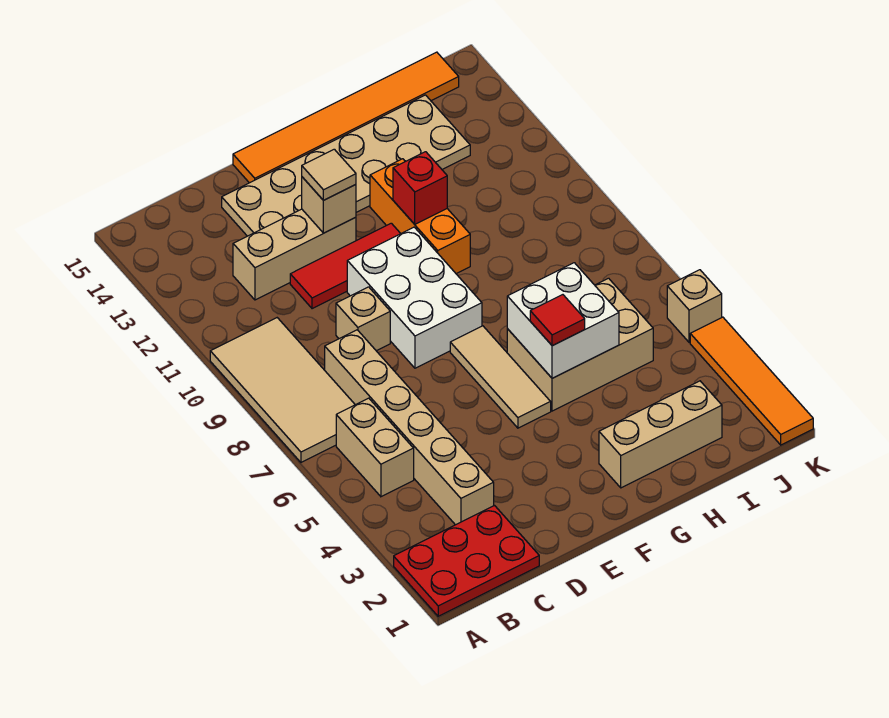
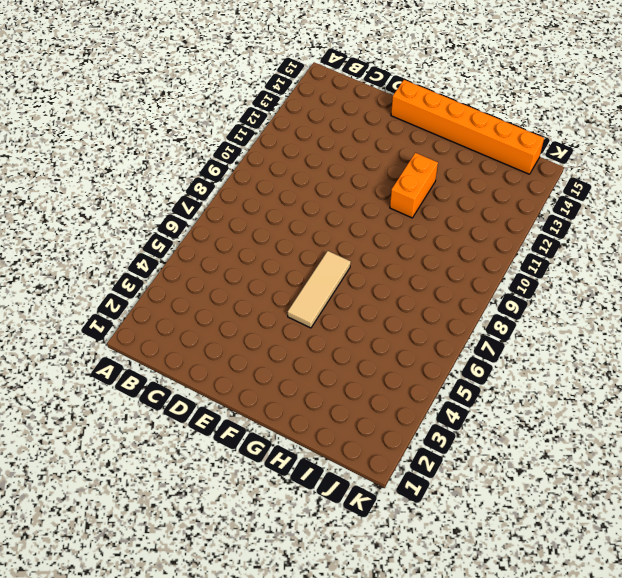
orange brick E15:J15 level 1 -> orange tile E15:J15 level 1
orange brick G11:G12 level 1 -> orange brick G10:G12 level 1
none -> red plate A1:C2 level 1
none -> tan tile A7:B10 level 1
none -> tan brick B5:B6 level 1

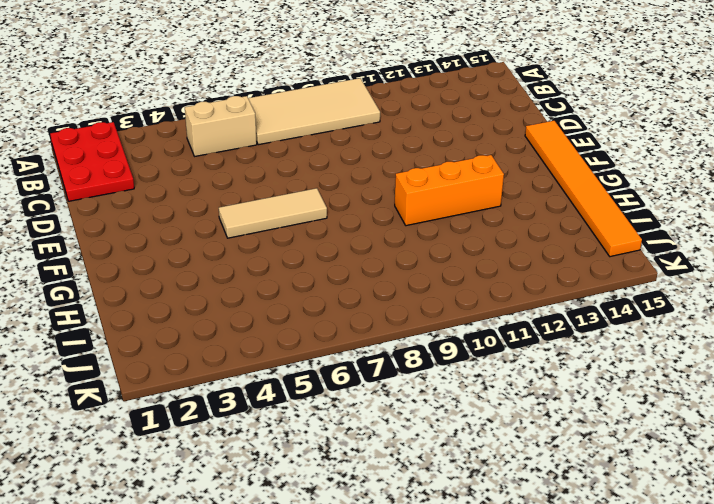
none -> tan brick C3:C8 level 1
none -> tan brick C12:E12 level 1
none -> tan brick D9 level 1

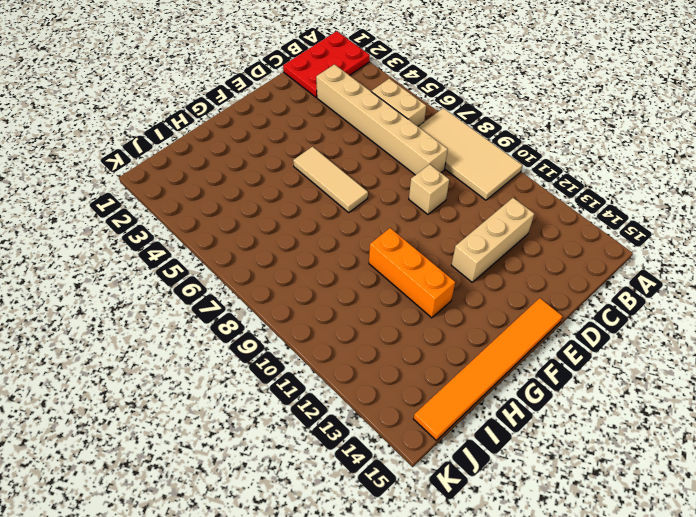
none -> red tile D11:F11 level 1
none -> tan plate D13:I14 level 1
none -> white brick E8:F10 level 1

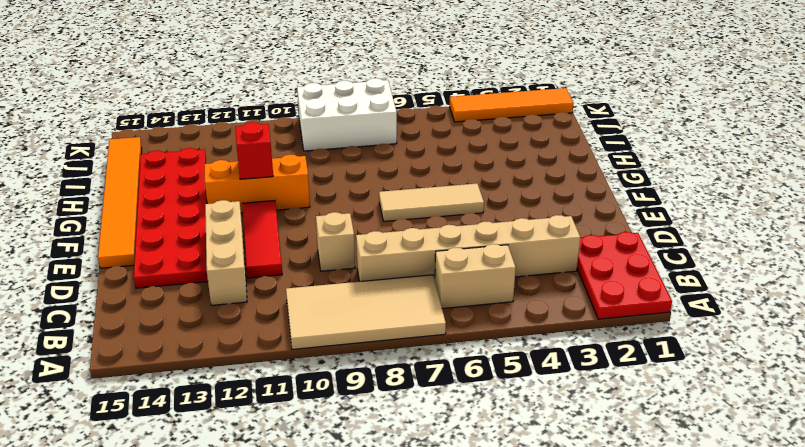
red plate D13:I14 level 1 -> tan plate D13:I14 level 1
white brick J7:K9 level 1 -> white brick E8:F10 level 1
none -> tan brick G2:I2 level 1
none -> tan brick G5:I6 level 1
none -> tan brick K5 level 1

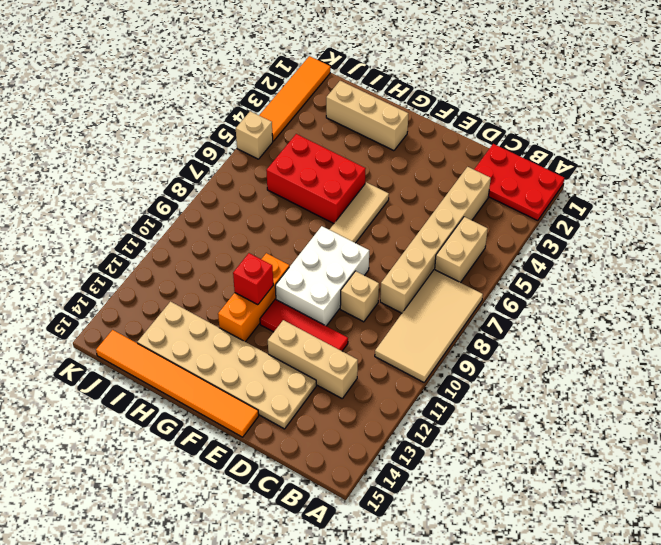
red brick G5:I6 level 1 -> tan brick G5:I6 level 1
none -> tan brick E12 level 2
none -> white brick G5:H6 level 2
none -> tan tile E12 level 3

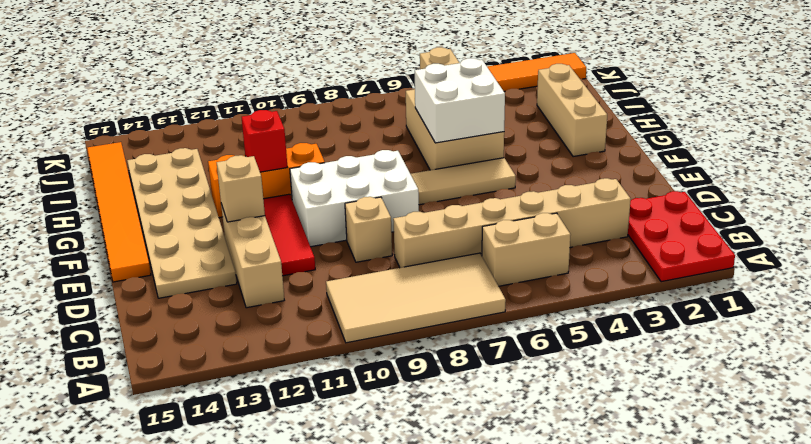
none -> tan tile E12 level 3
none -> red tile G5 level 3

